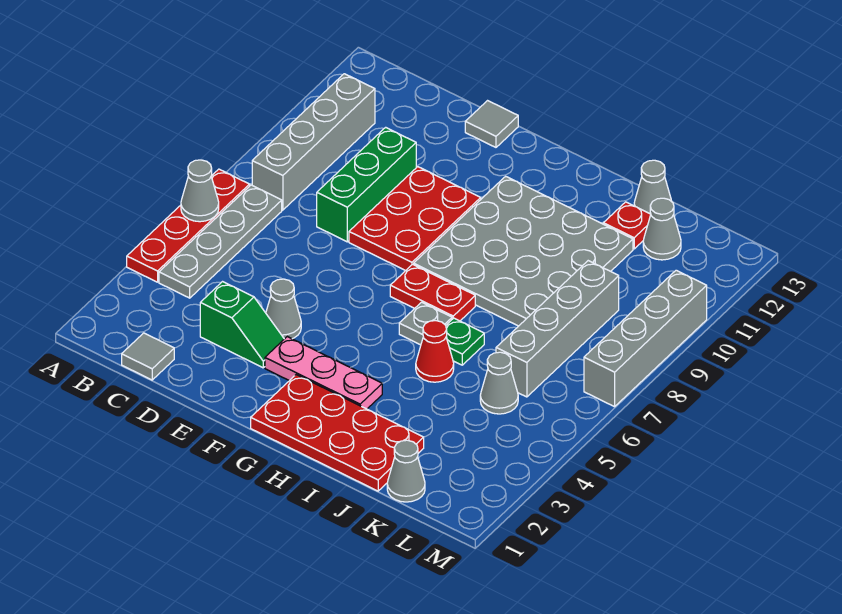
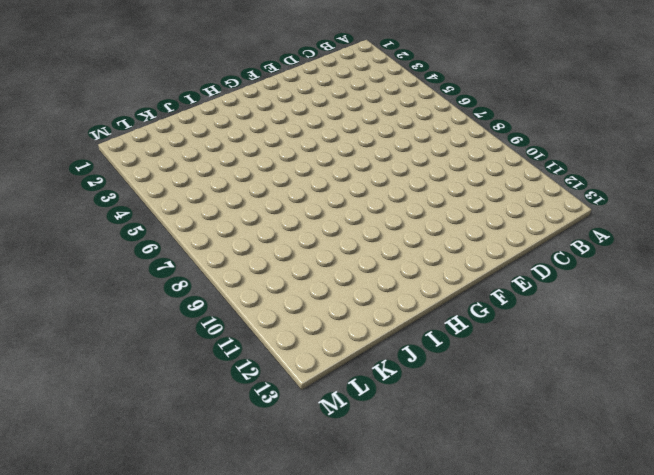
none -> red plate A4:A7 level 1
none -> grey plate B4:B7 level 1
none -> grey brick B8:B11 level 1

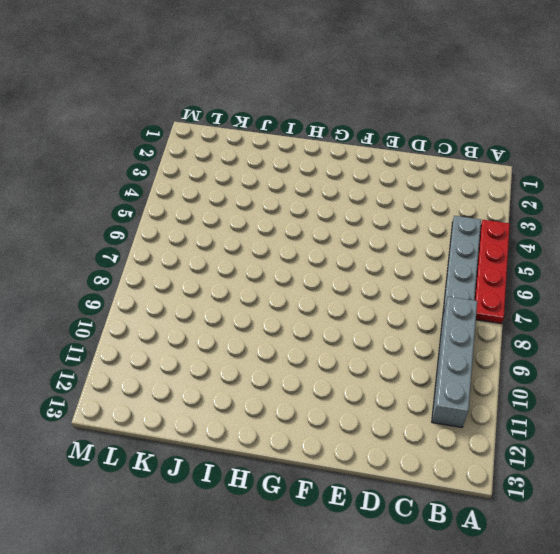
none -> grey tile C1 level 1
none -> green slope D3:E3 level 1 top D
none -> green brick D8:D10 level 1

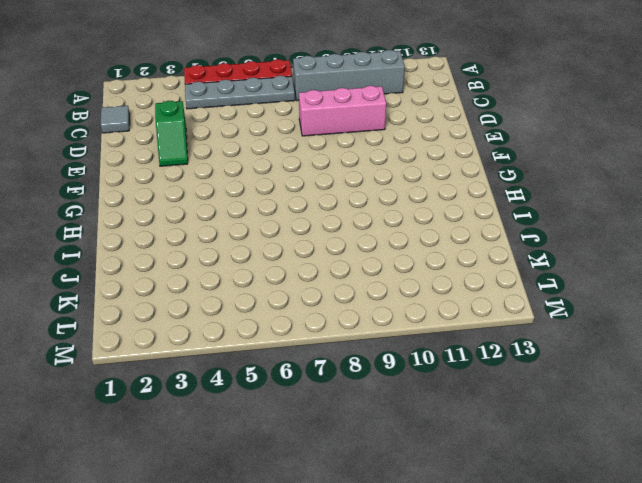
pink brick D8:D10 level 1 -> green brick D8:D10 level 1
none -> grey cone E4 level 1
none -> red plate E8:F10 level 1
none -> grey tile E13 level 1

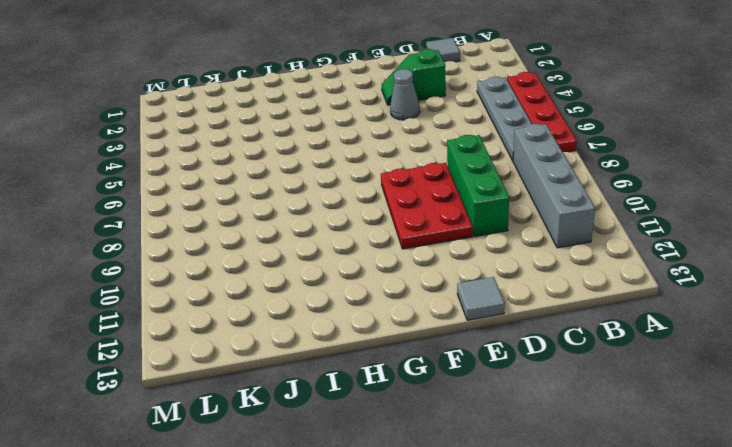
none -> pink plate F3:H3 level 1
none -> red plate G1:J2 level 1
none -> red plate G7:H7 level 1

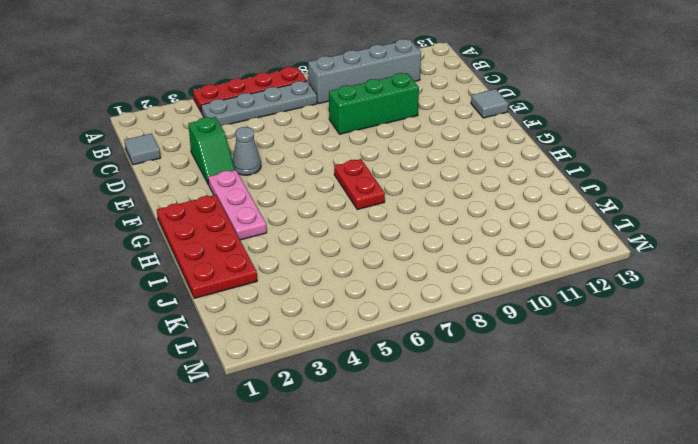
none -> red plate E8:F10 level 1
none -> grey plate G8:J11 level 1
none -> grey plate H6 level 1

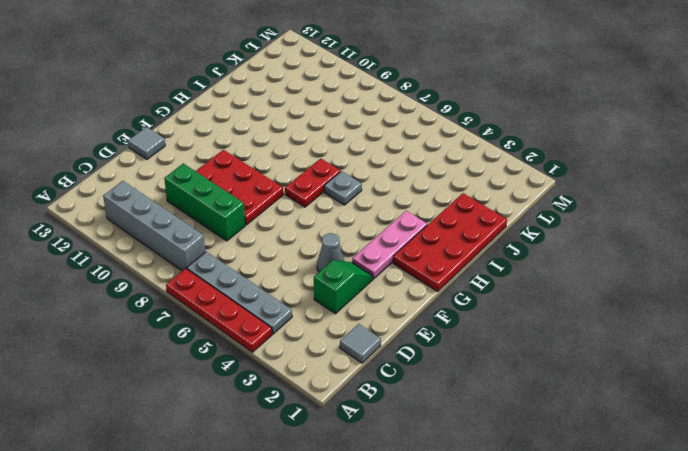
none -> grey plate G8:J11 level 1
none -> red cone I5 level 1
none -> green plate I6 level 1

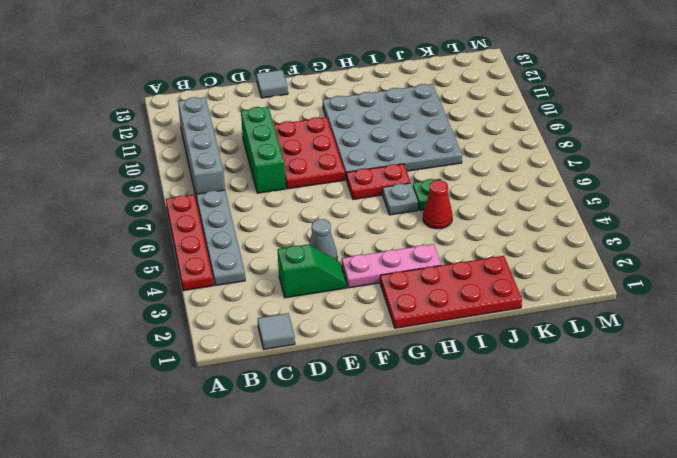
none -> red plate J12 level 1
none -> grey cone J13 level 1
none -> grey cone K1 level 1

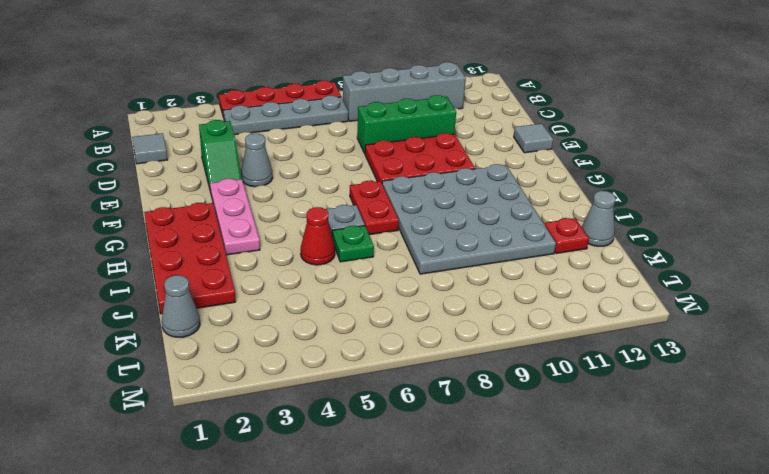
none -> grey cone K5 level 1
none -> grey brick K6:K9 level 1
none -> grey cone K12 level 1

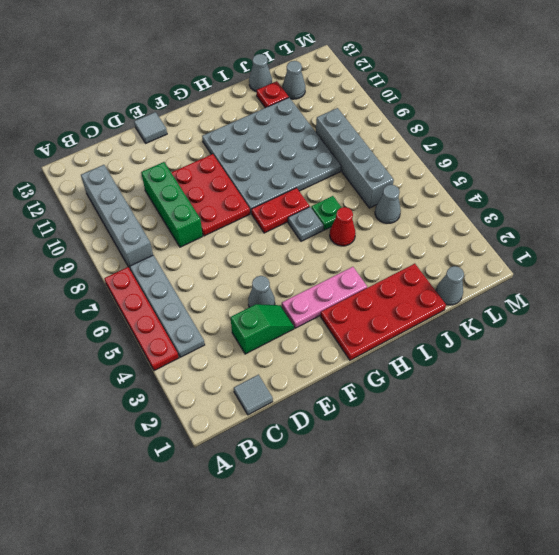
none -> grey brick M7:M10 level 1
none -> grey cone A6 level 2

